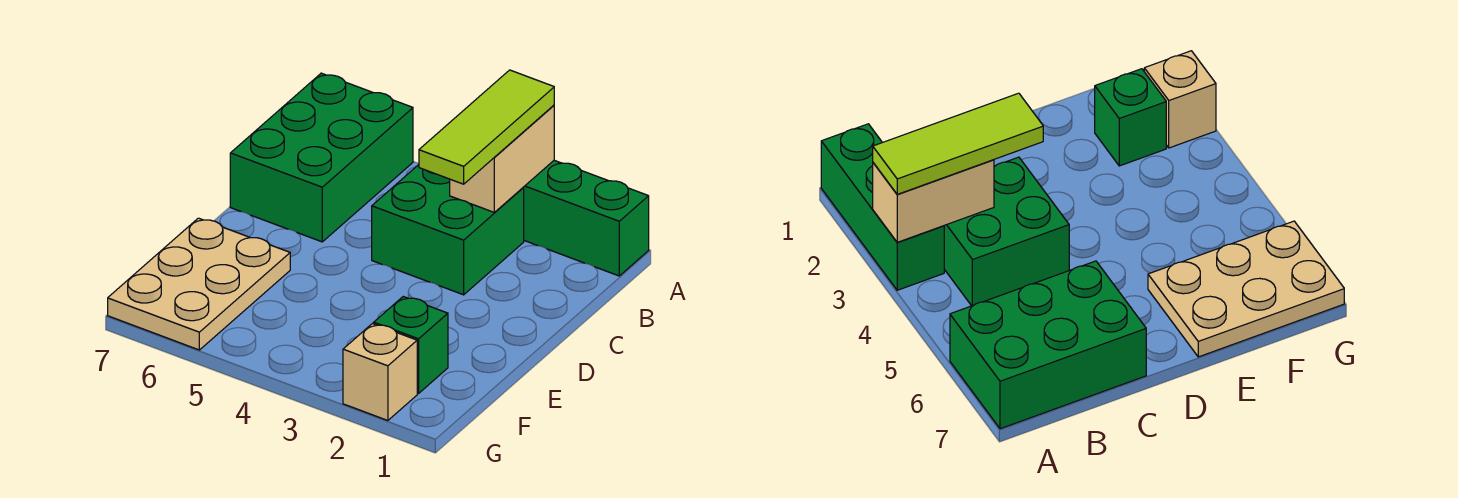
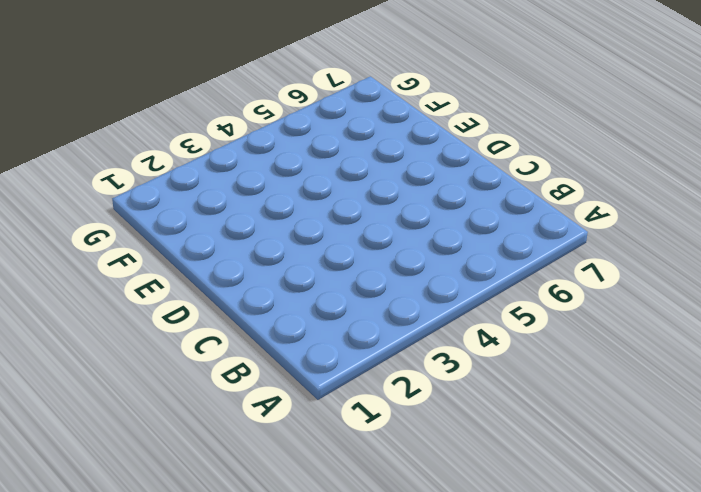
none -> green brick A1:A3 level 1
none -> green brick A6:C7 level 1

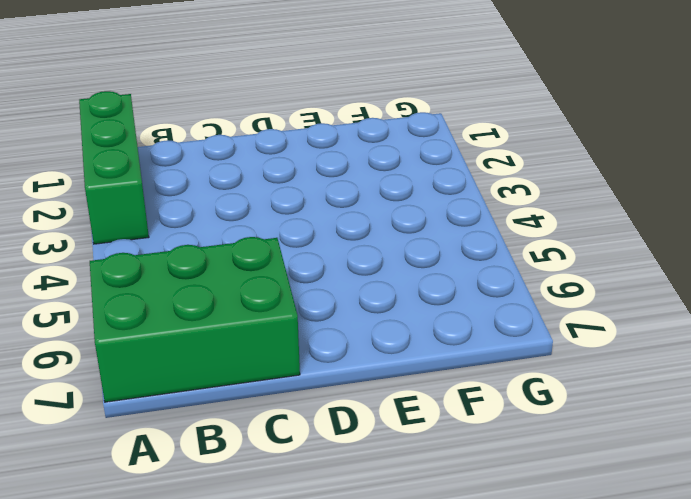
none -> green brick B3:C4 level 1
none -> tan plate E6:G7 level 1

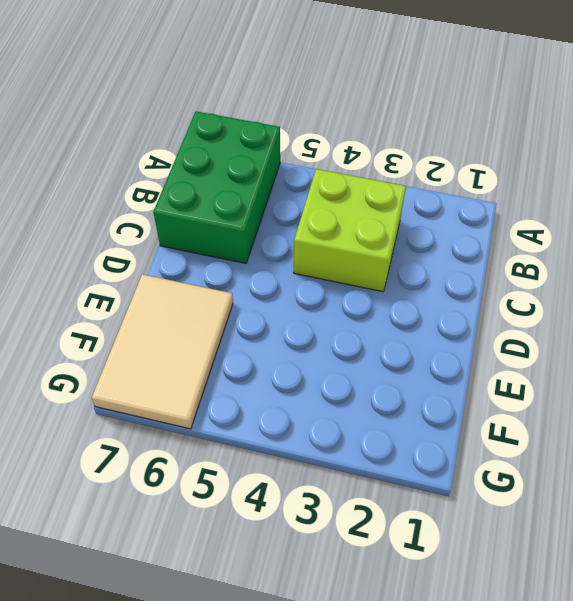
lime brick B3:C4 level 1 -> green brick B3:C4 level 1
tan tile E6:G7 level 1 -> tan plate E6:G7 level 1
none -> green brick A1:A3 level 1
none -> green brick F2 level 1

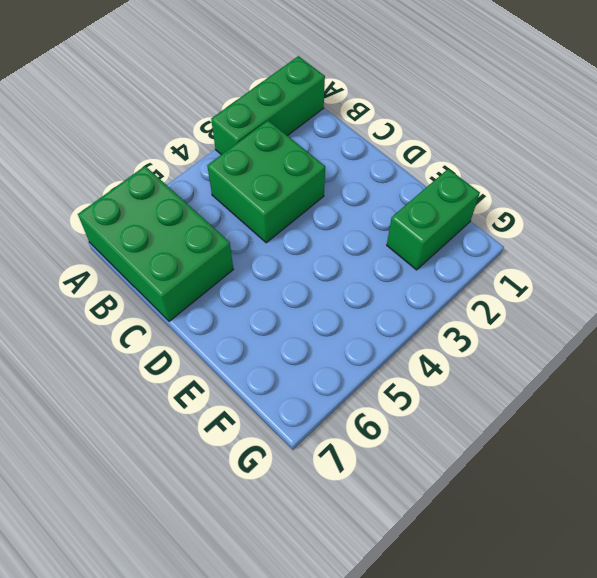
green brick F1:F2 level 1 -> green brick F2 level 1
none -> tan plate E6:G7 level 1
none -> tan brick G2 level 1

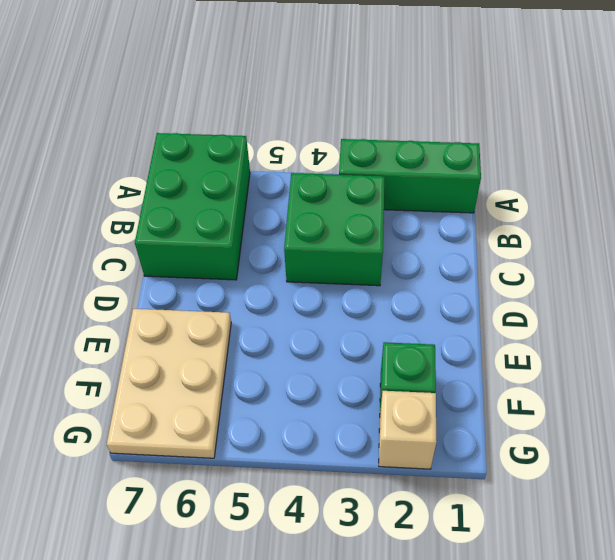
none -> tan brick A3:B3 level 2
none -> lime tile A3:C3 level 3

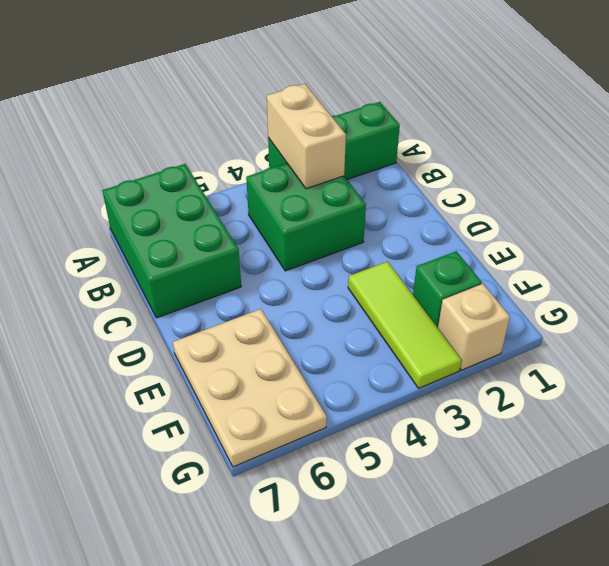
lime tile E3:G3 level 1 -> lime tile A3:C3 level 3

